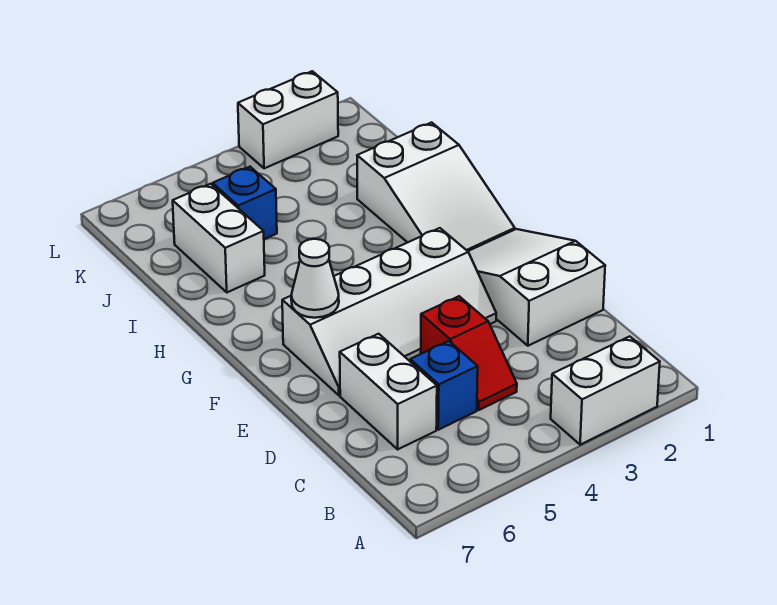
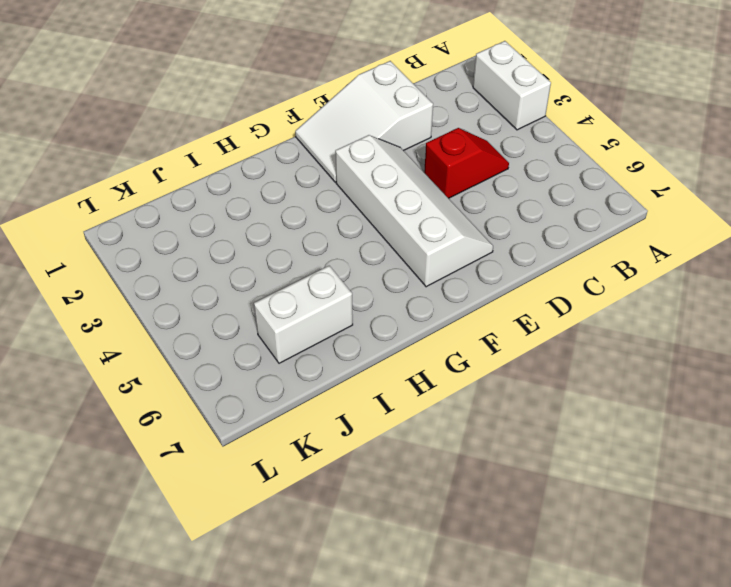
none -> blue brick C5 level 1
none -> white brick C6:D6 level 1

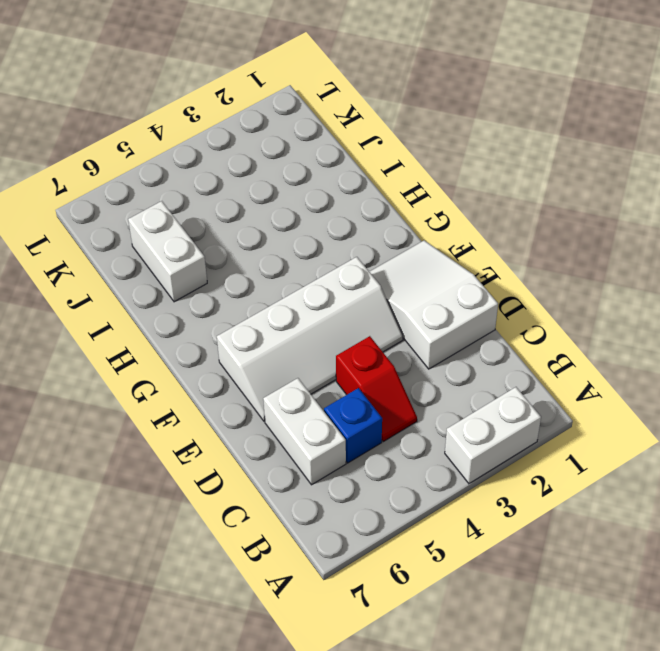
none -> white slope G1:I2 level 1 top I
none -> blue brick J5 level 1

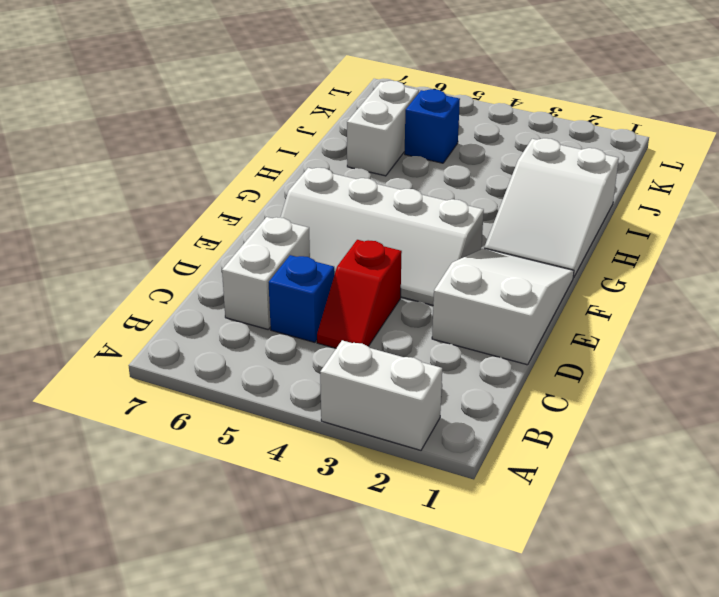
none -> white brick L2:L3 level 1
none -> white cone F6 level 2

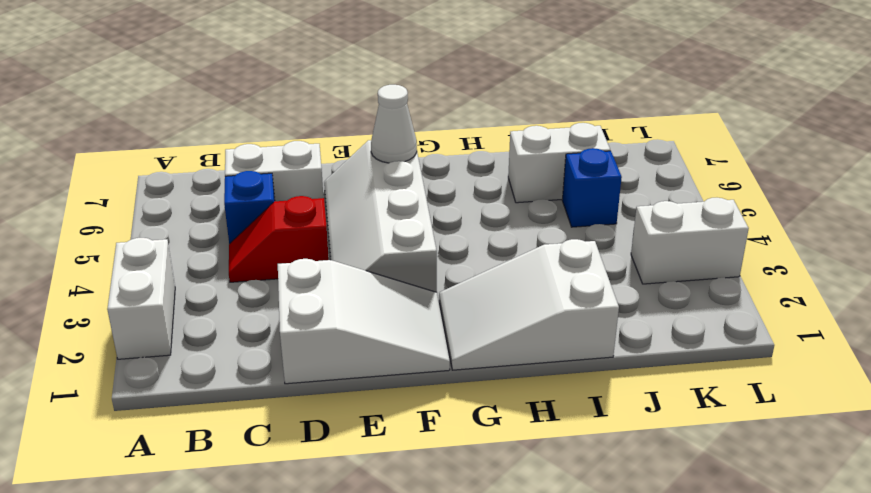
white brick K3:L3 level 1 -> white brick L2:L3 level 1

